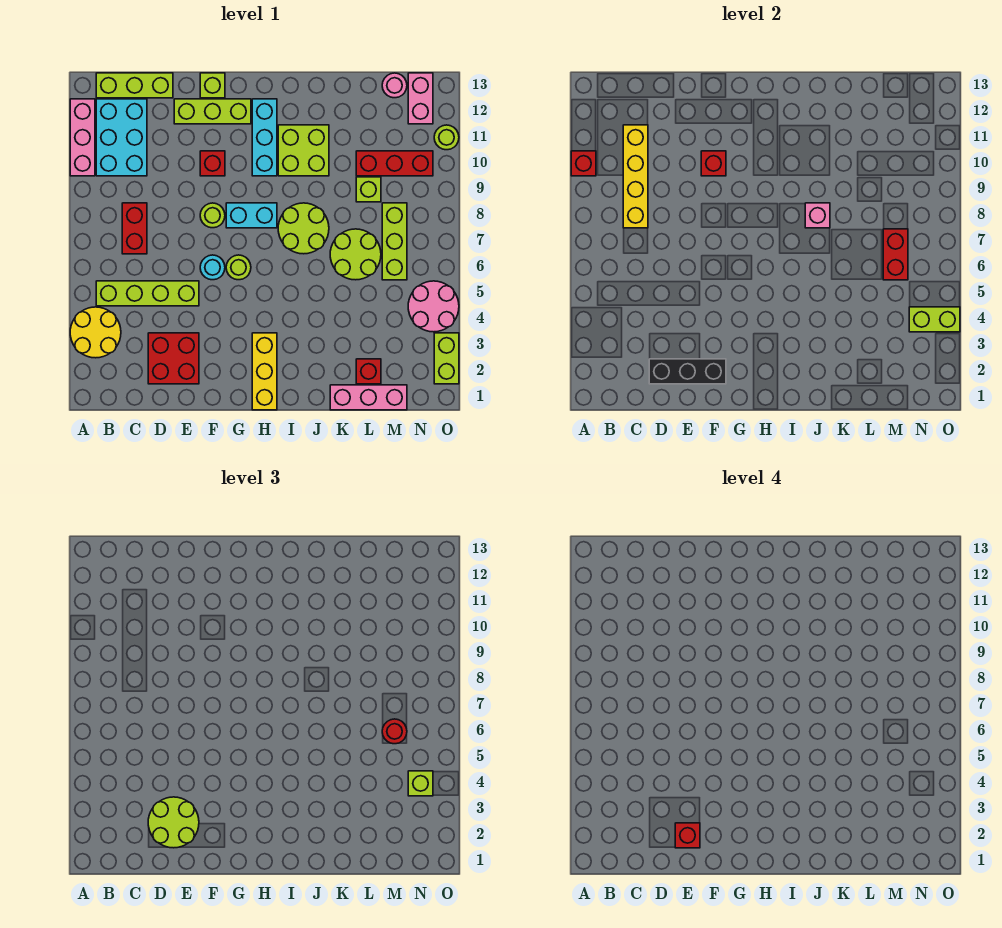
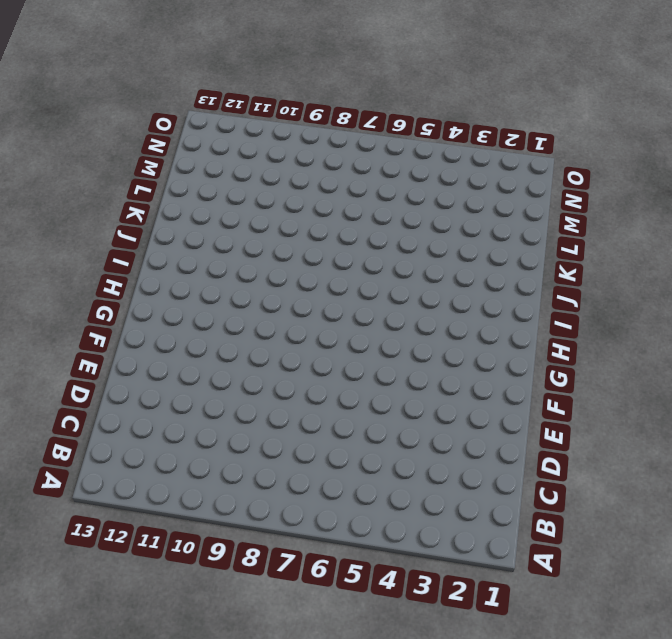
none -> yellow round brick A3:B4 level 1
none -> pink brick A10:A12 level 1
none -> lime brick B5:E5 level 1
none -> cyan brick B10:C12 level 1

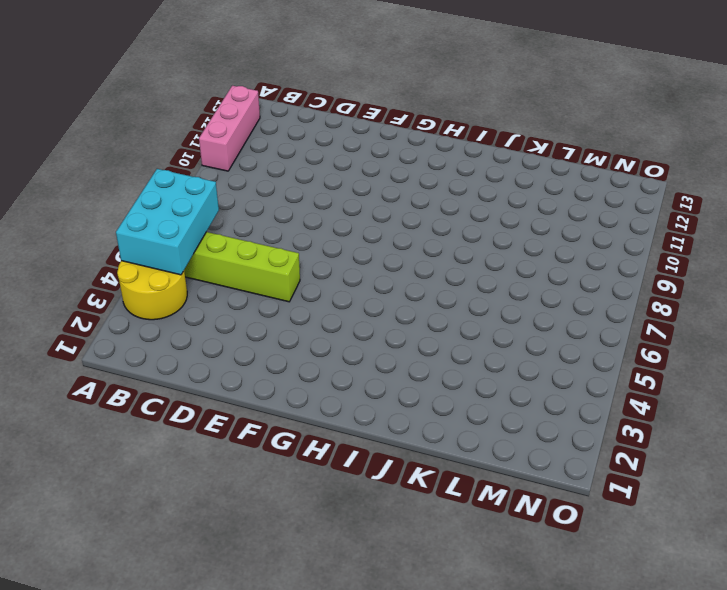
cyan brick A4:B6 level 2 -> cyan brick B10:C12 level 1
none -> lime brick B13:D13 level 1
none -> red brick C7:C8 level 1
none -> red brick D2:E3 level 1
none -> lime brick E12:G12 level 1

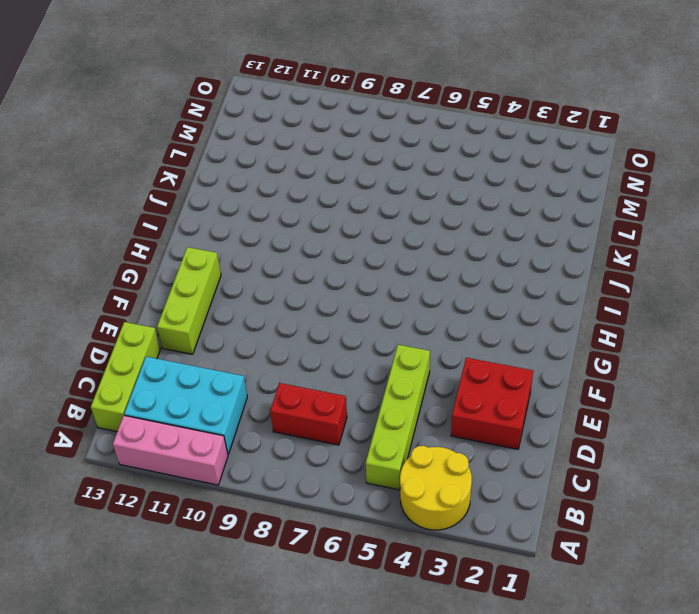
none -> cyan round brick F6 level 1
none -> lime round brick F8 level 1
none -> red brick F10 level 1
none -> lime brick F13 level 1

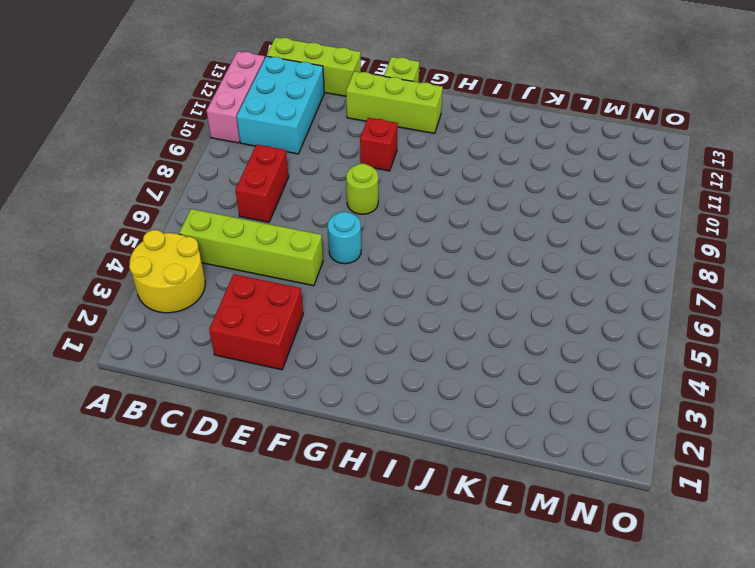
none -> lime round brick G6 level 1
none -> cyan brick G8:H8 level 1
none -> yellow brick H1:H3 level 1
none -> cyan brick H10:H12 level 1

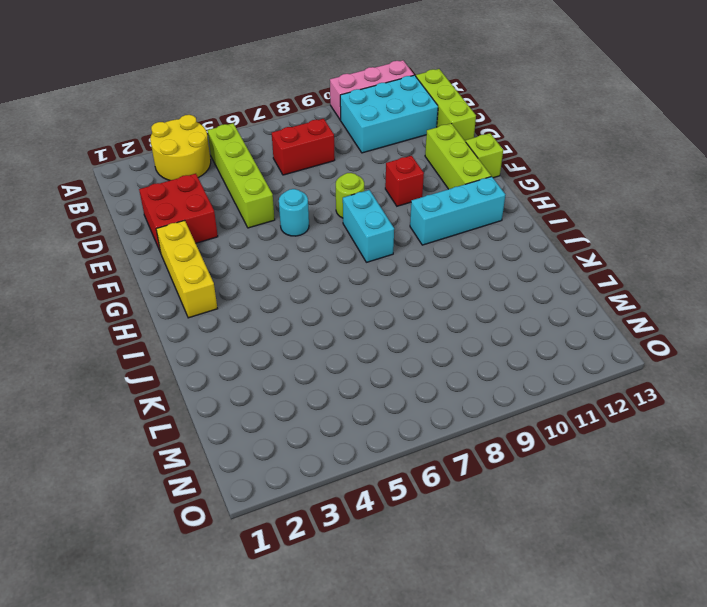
yellow brick F2:H2 level 1 -> yellow brick H1:H3 level 1
none -> lime round brick G6 level 1
none -> lime round brick I7:J8 level 1
none -> lime brick I10:J11 level 1
none -> pink brick K1:M1 level 1

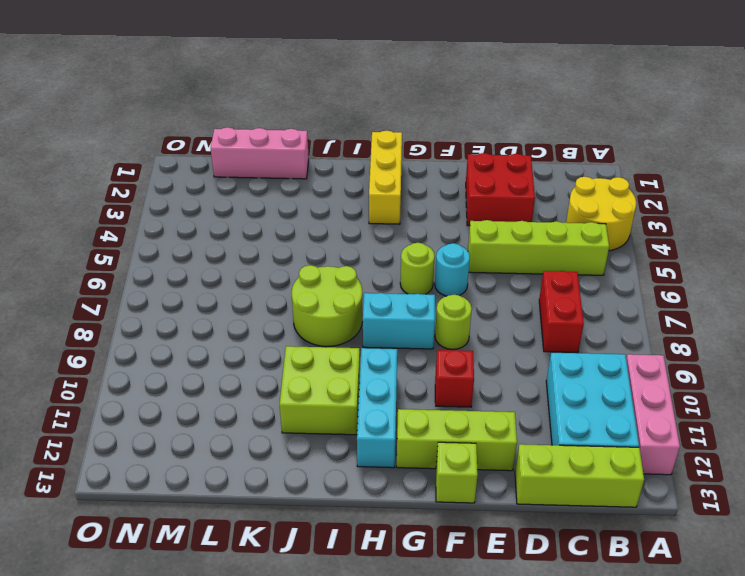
none -> lime round brick K6:L7 level 1
none -> red brick L2 level 1
none -> lime brick L9 level 1
none -> red brick L10:N10 level 1

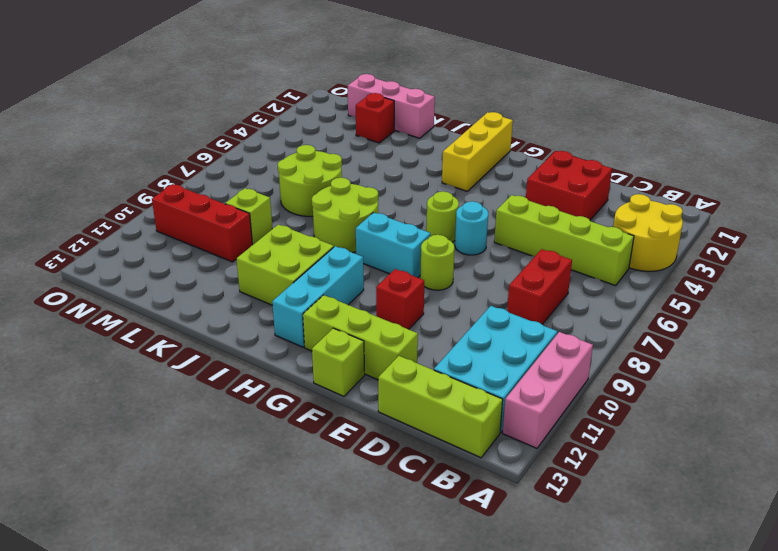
none -> lime brick M6:M8 level 1
none -> pink round brick M13 level 1
none -> pink round brick N4:O5 level 1
none -> pink brick N12:N13 level 1

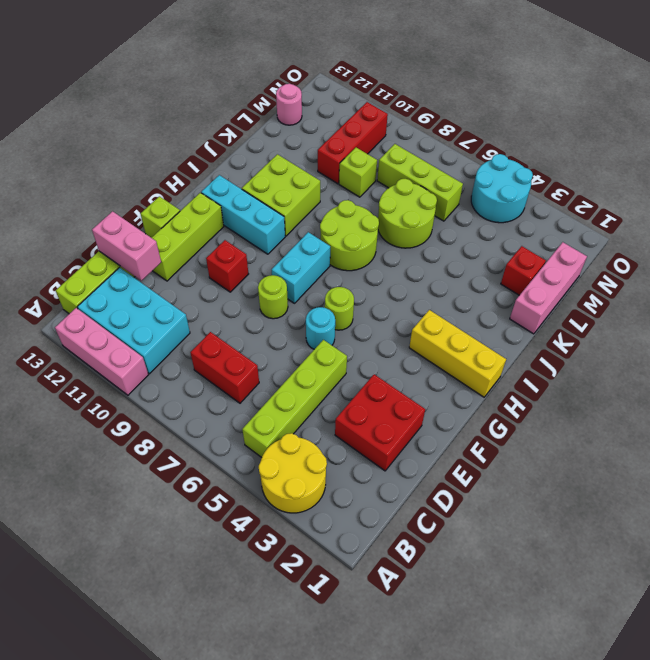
pink brick D12:D13 level 2 -> pink brick N12:N13 level 1
cyan round brick N4:O5 level 1 -> pink round brick N4:O5 level 1
none -> lime brick O2:O3 level 1
none -> lime round brick O11 level 1
none -> red brick A10 level 2
none -> yellow brick C8:C11 level 2

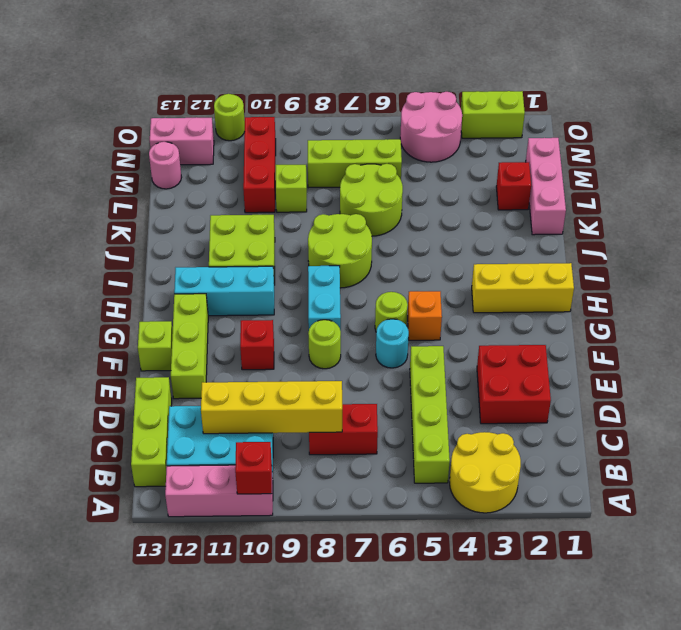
orange brick G5 level 1 -> none
none -> black brick D2:F2 level 2
none -> red brick F10 level 2
none -> pink brick J8 level 2
none -> red brick M6:M7 level 2

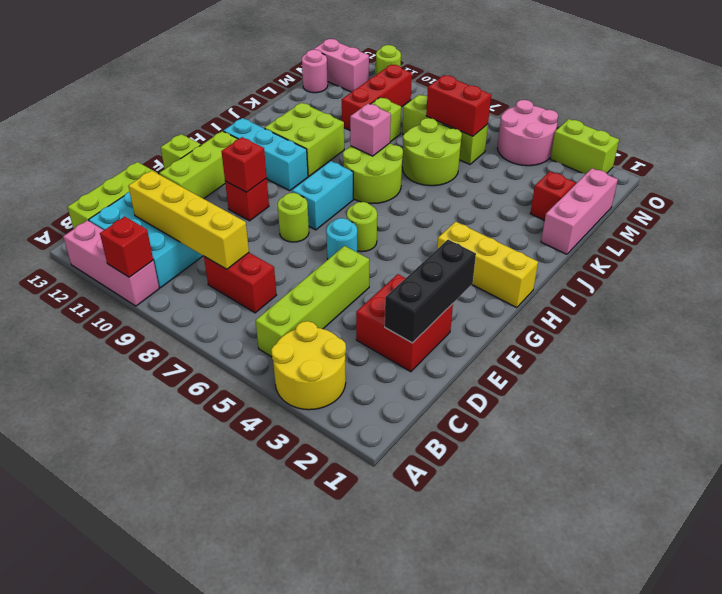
none -> lime brick N4:O4 level 2
none -> lime round brick D2:E3 level 3
none -> red round brick M6 level 3
none -> lime brick N4 level 3

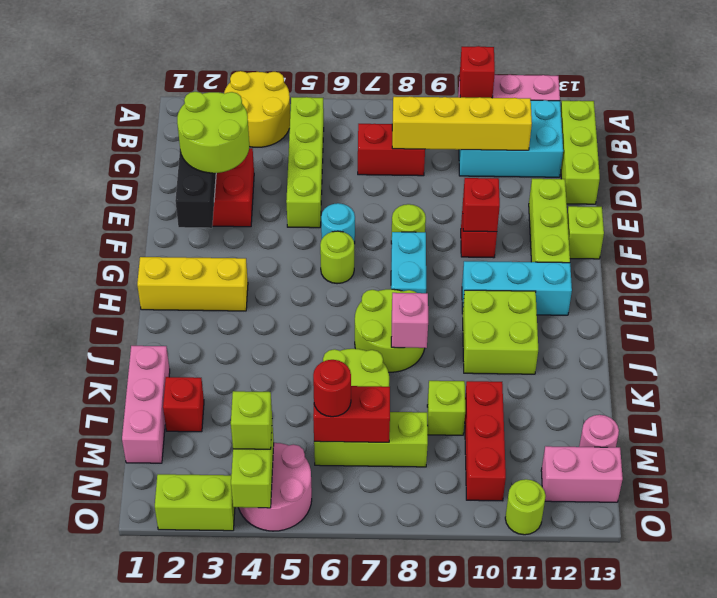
none -> red brick E2 level 4

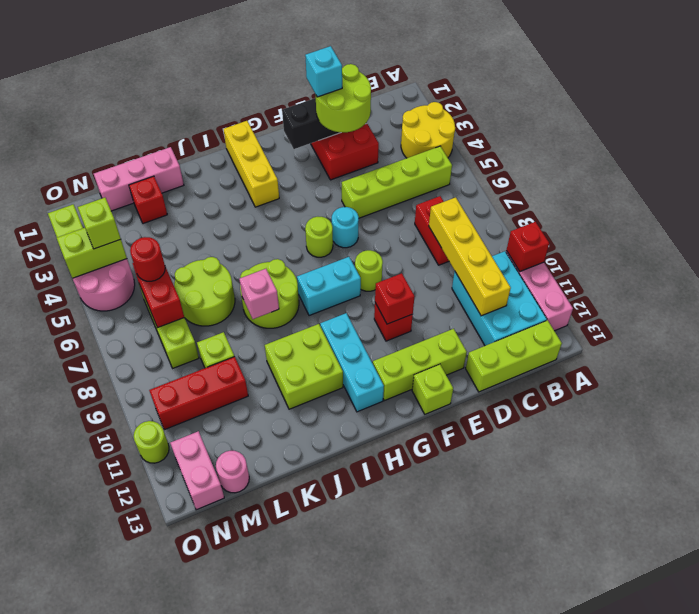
cyan brick E2 level 4 -> red brick E2 level 4

